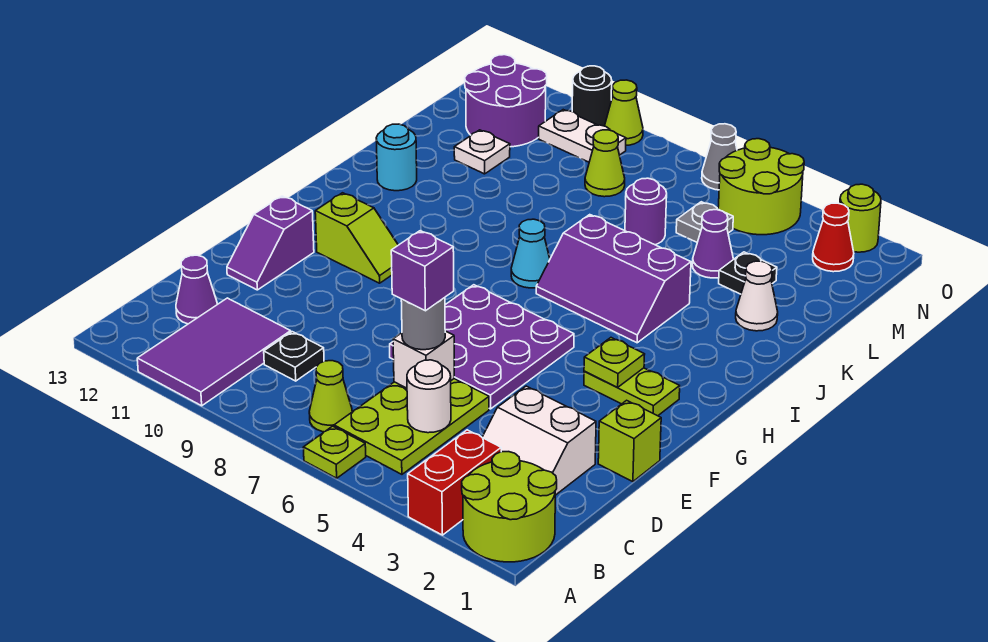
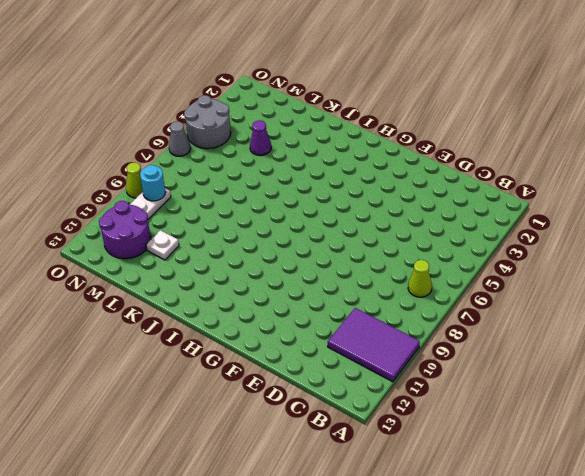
grey round brick N4:O5 level 1 -> lime round brick N4:O5 level 1
cyan round brick N9 level 2 -> cyan round brick J12 level 1
none -> lime round brick A1:B2 level 1
none -> red brick A3:B3 level 1
none -> lime plate A6 level 1
none -> lime plate B5:D6 level 1

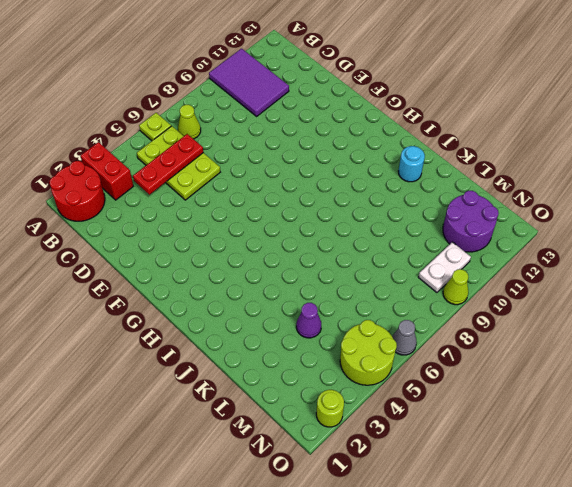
red round brick A1:B2 level 1 -> lime round brick A1:B2 level 1
red plate C4:C6 level 2 -> white round brick C5 level 2
none -> white slope C2:D3 level 1 top D
none -> black plate C9 level 1
none -> purple cone C12 level 1
none -> lime brick E1 level 1

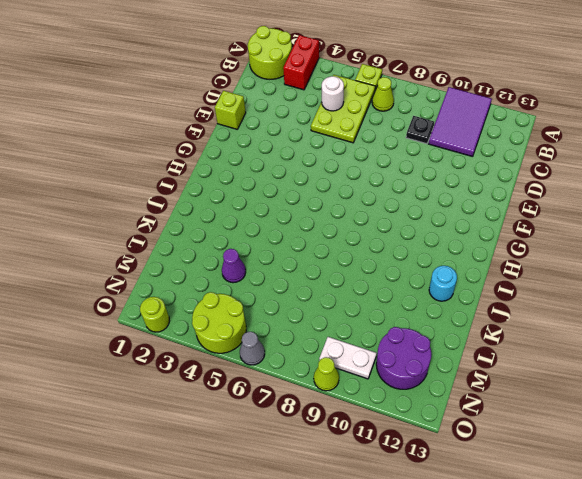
none -> white slope C2:D3 level 1 top D
none -> purple cone C12 level 1
none -> purple plate E5:G7 level 1
none -> purple slope E12:F12 level 1 top F

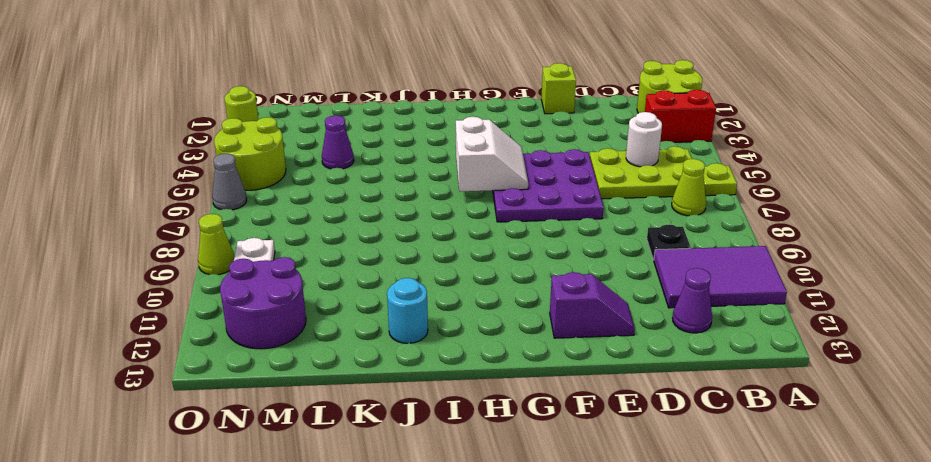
white slope G5:H6 level 2 top H -> white slope C2:D3 level 1 top D
none -> lime plate G2:G3 level 1
none -> lime slope G10:G11 level 1 top 11
none -> purple slope I4:J6 level 1 top J
none -> cyan cone I7 level 1

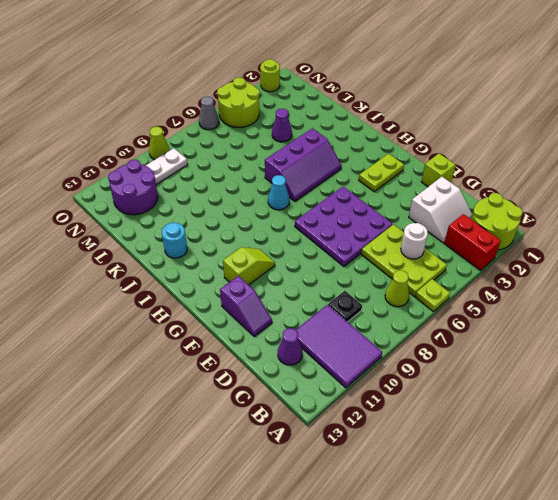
none -> white cone K2 level 1
none -> black plate L3 level 1
none -> purple round brick L6 level 1
none -> white plate L11 level 1

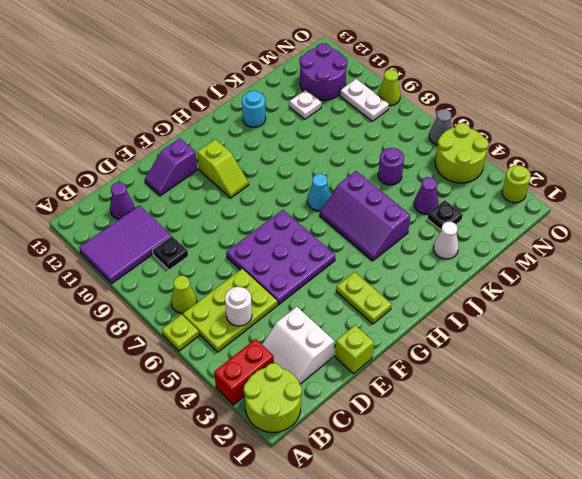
none -> grey plate M5 level 1
none -> lime cone M8 level 1
none -> red cone N2 level 1
none -> black round brick O10 level 1

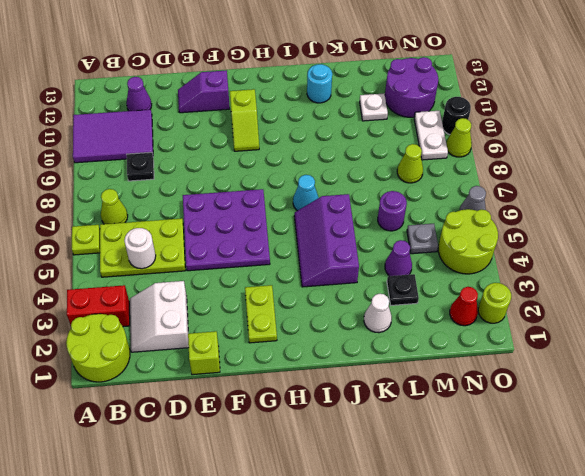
none -> white brick D6 level 2
none -> lime plate G3 level 2
none -> grey round brick D6 level 3
none -> purple brick D6 level 4

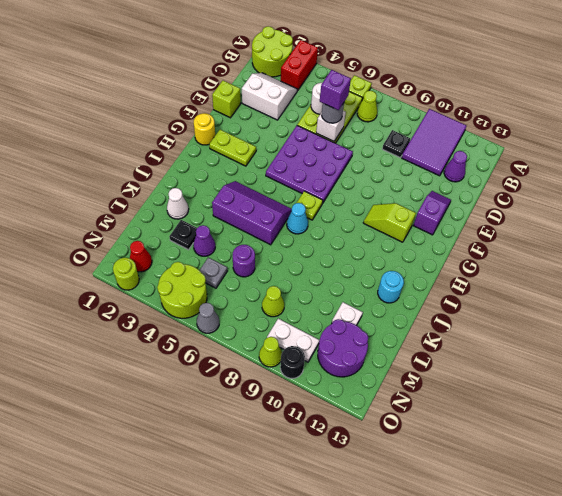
yellow round brick G1 level 1 -> none
lime plate H7 level 1 -> lime plate G3 level 2

